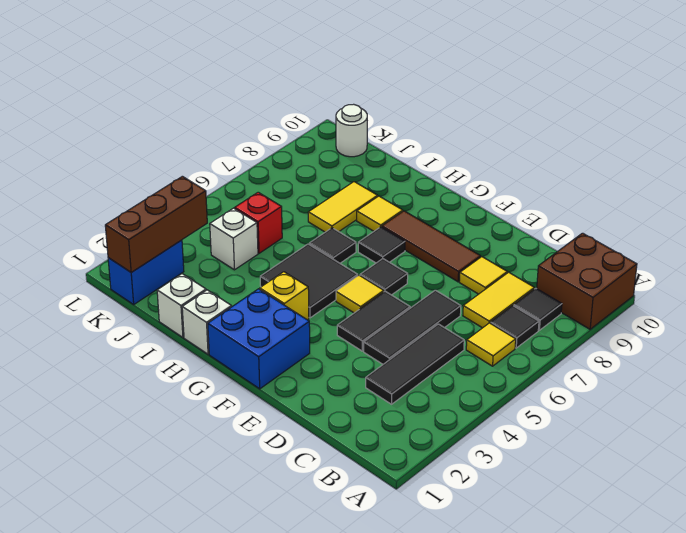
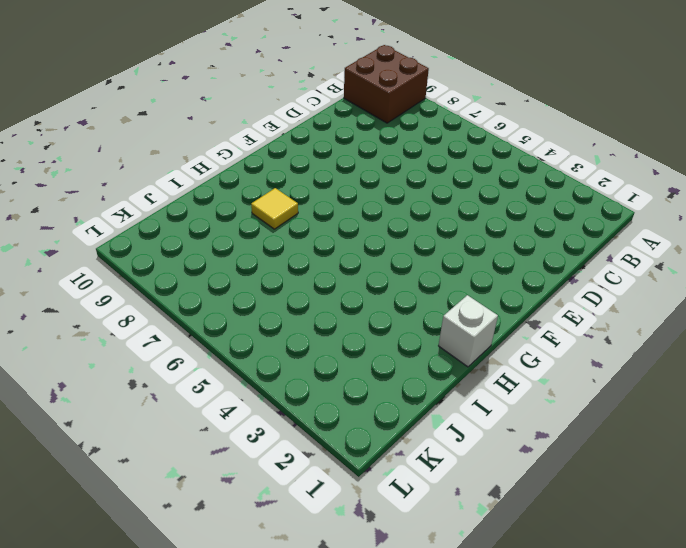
none -> yellow tile B6 level 1
none -> black tile B7 level 1
none -> black tile B8 level 1

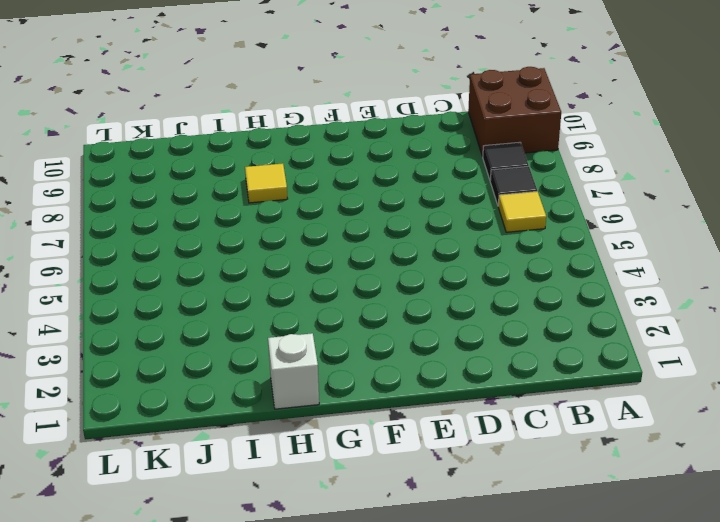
none -> black tile C3:C5 level 1
none -> yellow tile C7:C8 level 1
none -> black tile D4:D6 level 1

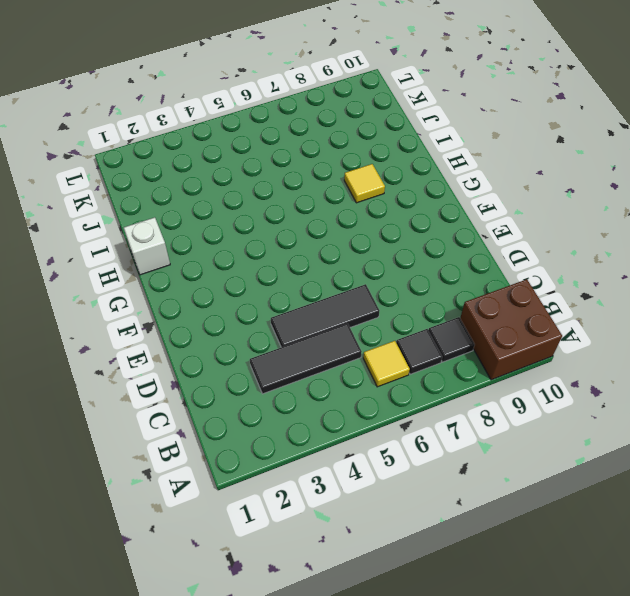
none -> yellow tile C7:C8 level 1
none -> yellow tile D8 level 1
none -> black tile E4:E5 level 1

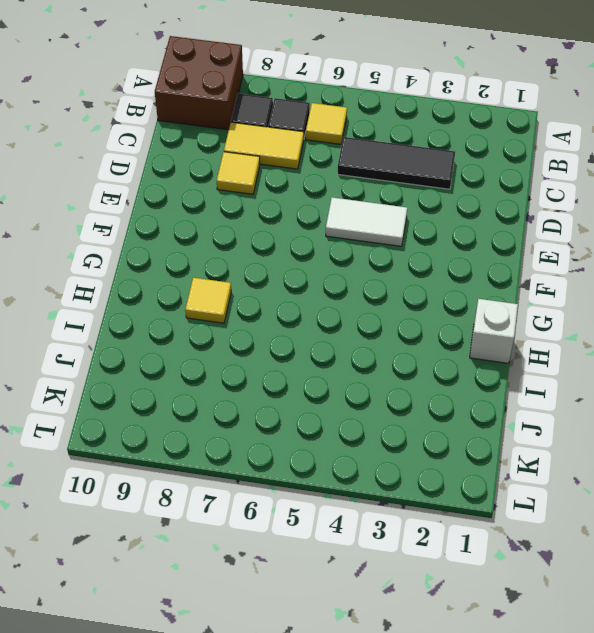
white tile E4:E5 level 1 -> black tile E4:E5 level 1
none -> black tile D4:D6 level 1
none -> brown tile E8:G8 level 1
none -> blue brick F1:G2 level 1

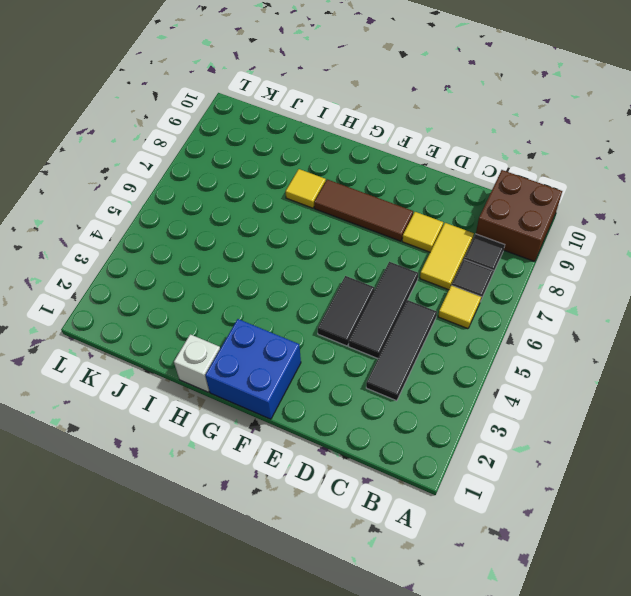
none -> yellow tile F5 level 1
none -> black tile F6 level 1
none -> yellow brick G3 level 1

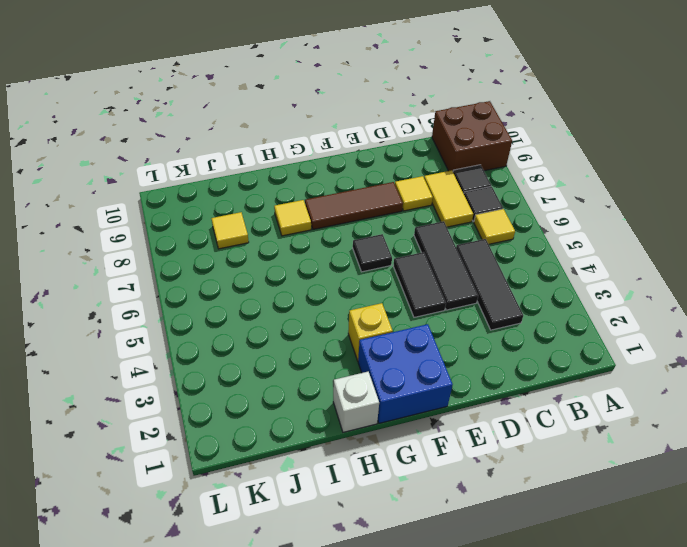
yellow tile J8 level 1 -> yellow tile F5 level 1
none -> black tile G4:H5 level 1
none -> black tile G7 level 1
none -> black tile H6 level 1

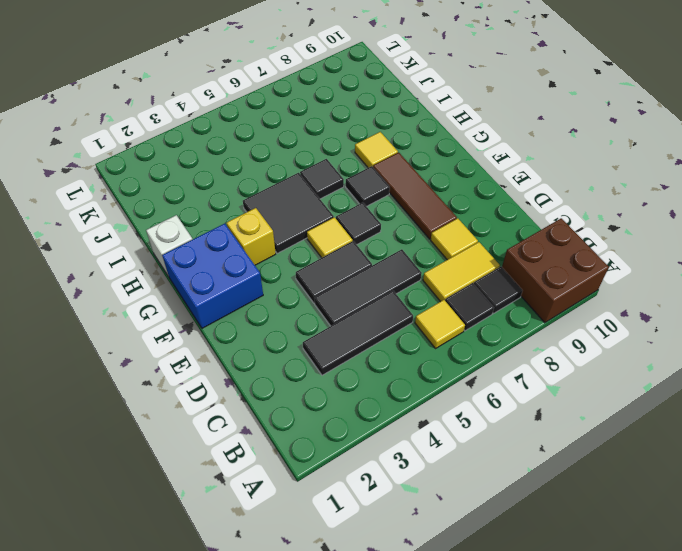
none -> white brick I1 level 1
none -> yellow tile I7:I8 level 1
none -> white brick J4 level 1

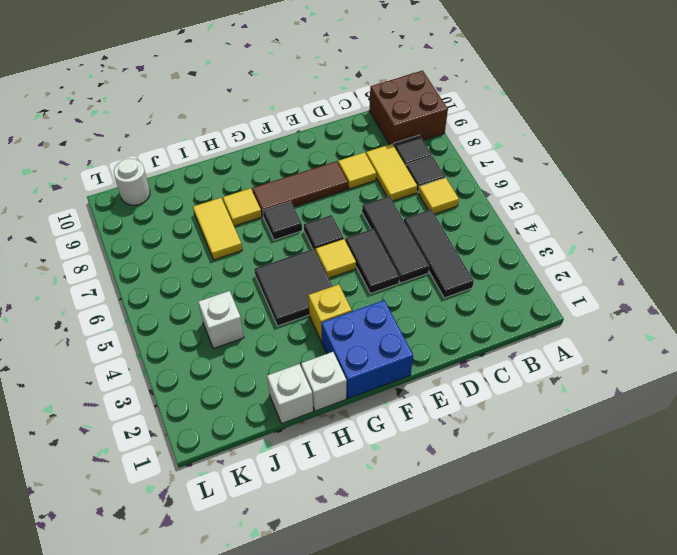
none -> black tile H6 level 1
none -> red brick J5 level 1
none -> blue brick K1:K2 level 1

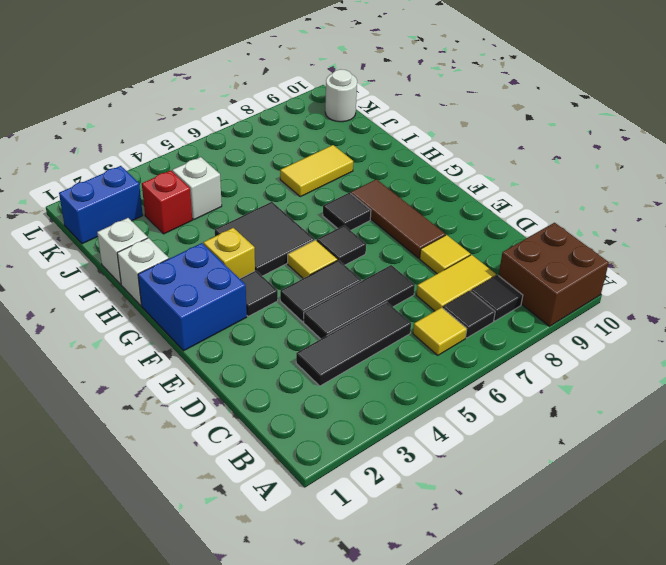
black tile F3 level 1 -> black tile H6 level 1
red brick J3 level 1 -> red brick J5 level 1
none -> yellow tile H8 level 1
none -> brown brick K1:K3 level 2

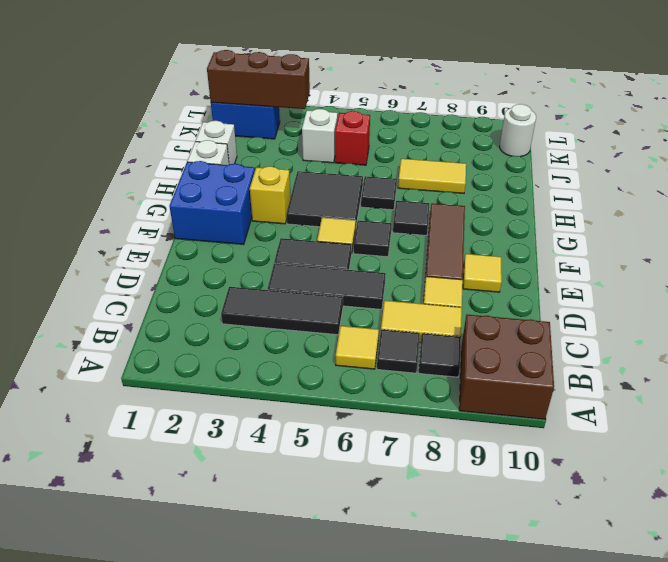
yellow tile E9 level 1 -> yellow tile H8 level 1

